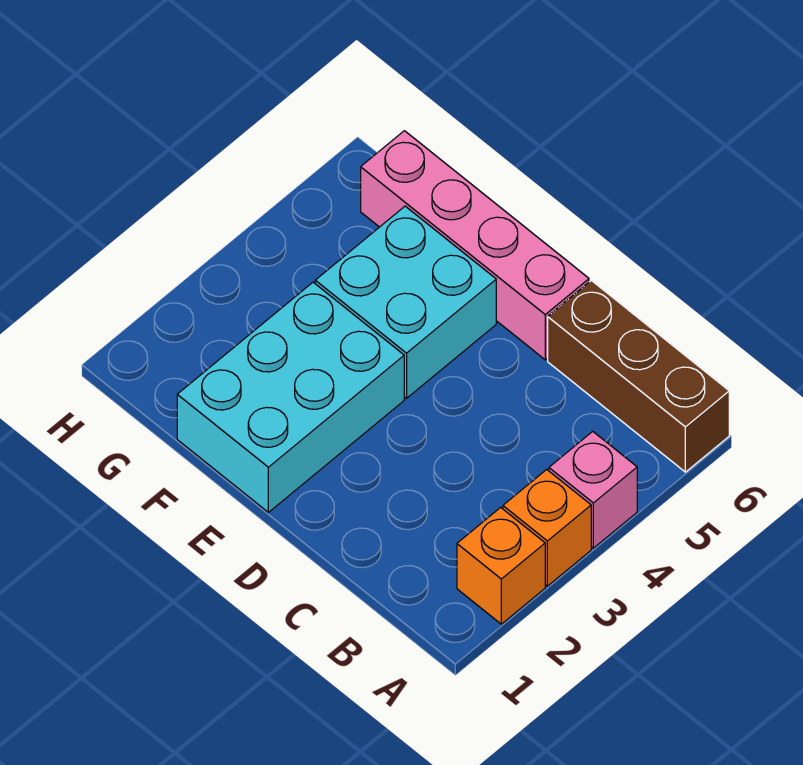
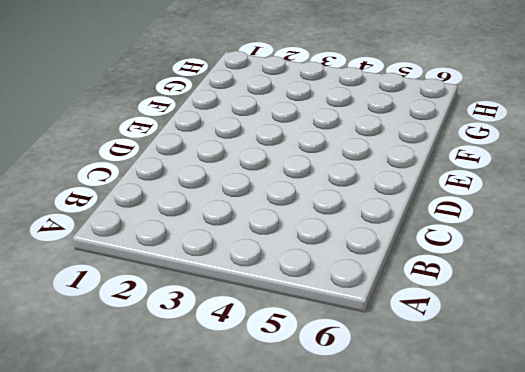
none -> orange brick A2 level 1
none -> orange brick A3 level 1

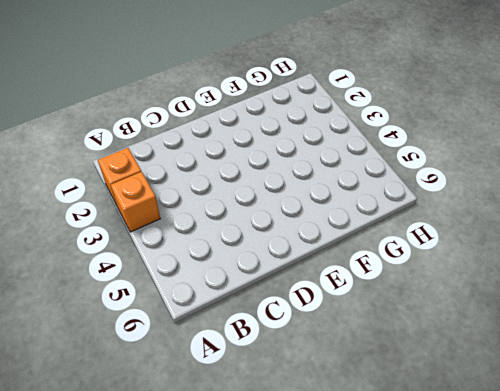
none -> pink brick A4 level 1
none -> brown brick A6:C6 level 1

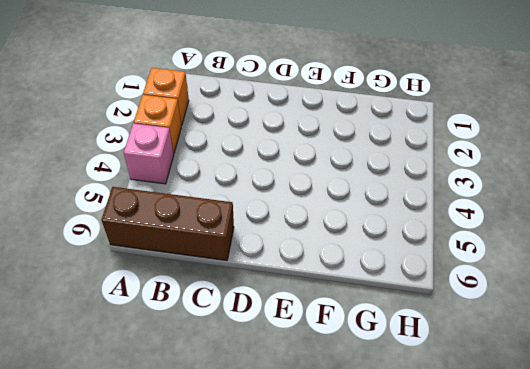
none -> pink brick D6:G6 level 1
none -> cyan brick E1:F3 level 1

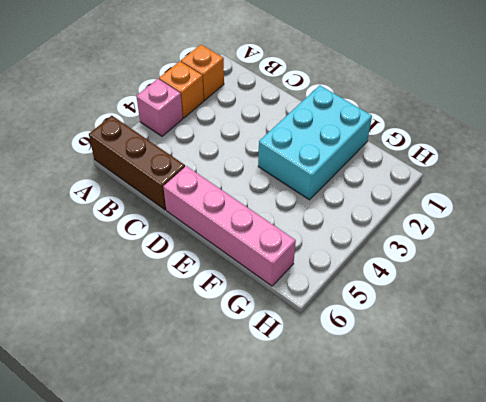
none -> cyan brick E4:F5 level 1

